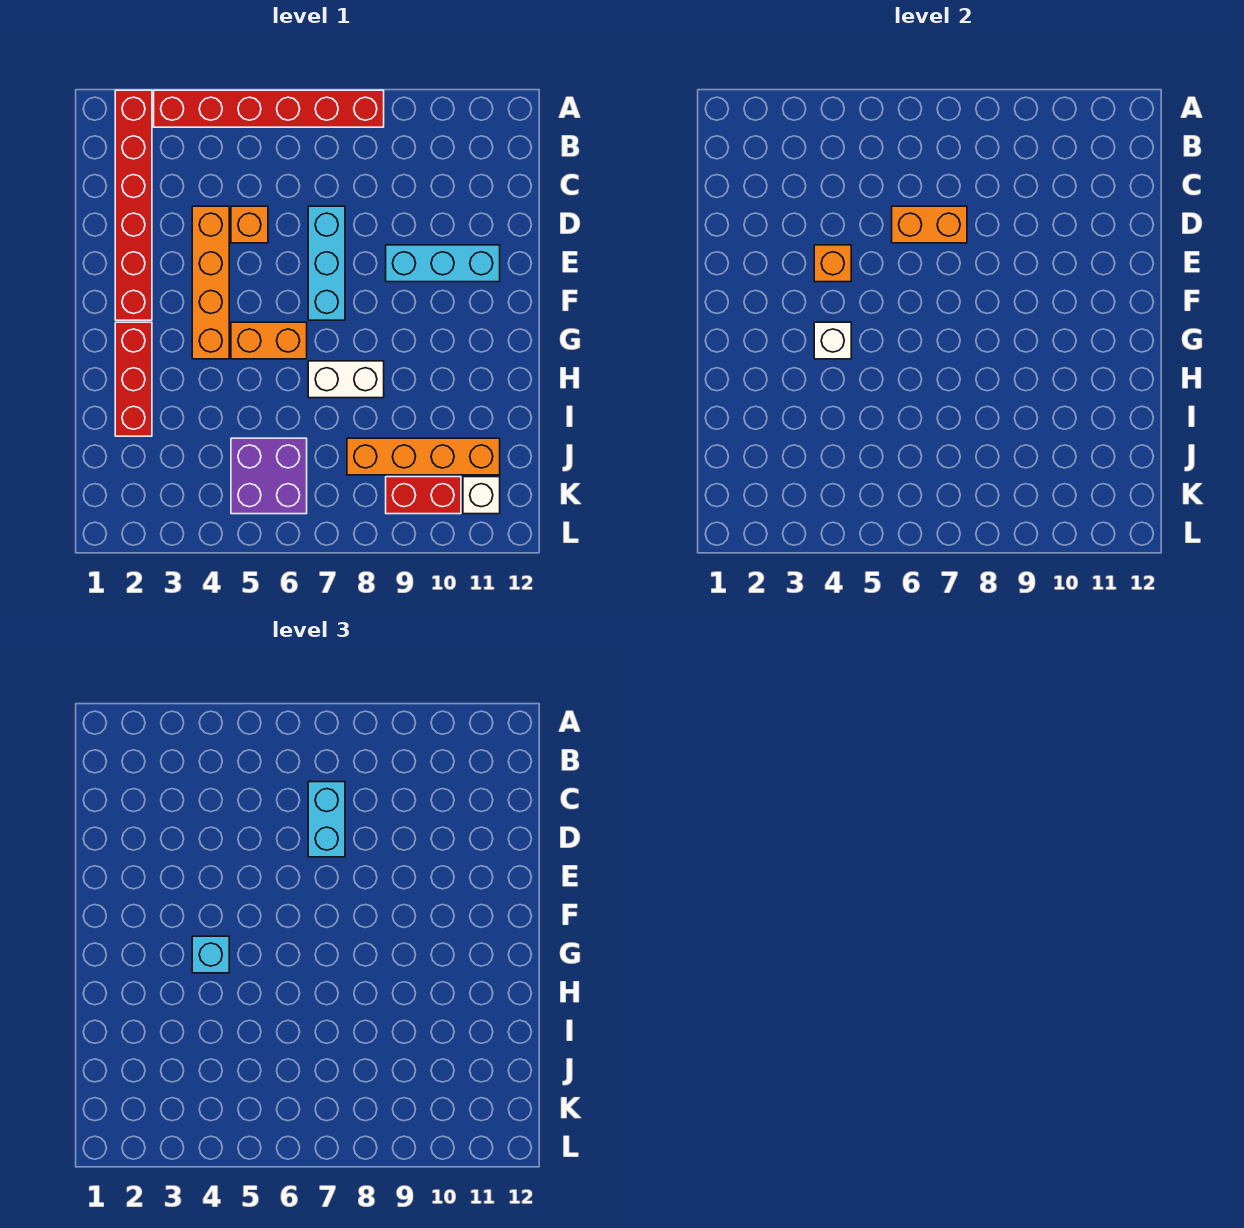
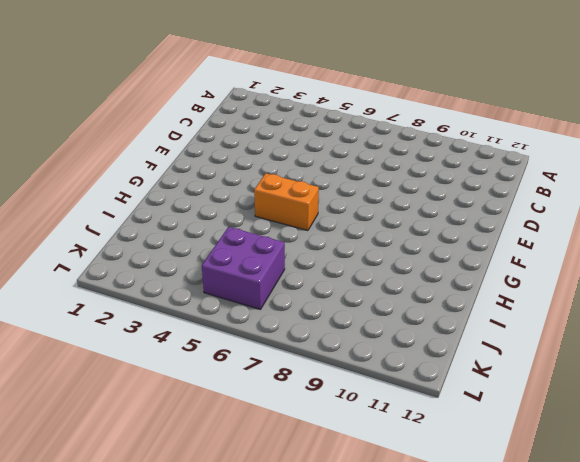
none -> red brick A2:F2 level 1
none -> red brick A3:A8 level 1
none -> orange brick D4:G4 level 1

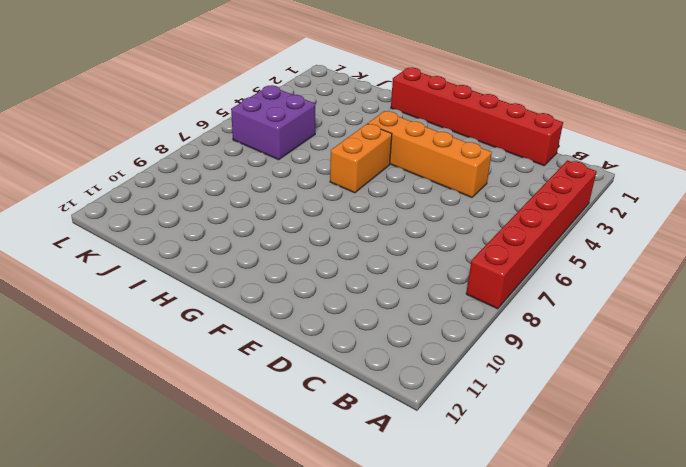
red brick C1:H1 level 1 -> red brick A2:F2 level 1
none -> orange brick D5 level 1
none -> cyan brick D7:F7 level 1
none -> cyan brick E9:E11 level 1

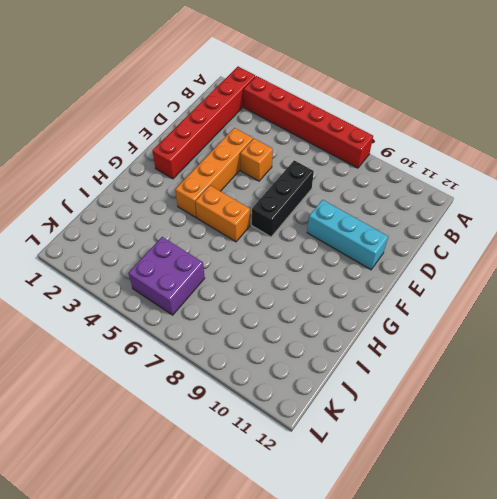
black brick D7:F7 level 1 -> cyan brick D7:F7 level 1
none -> red brick G2:I2 level 1
none -> white brick H7:H8 level 1
none -> orange brick J8:J11 level 1

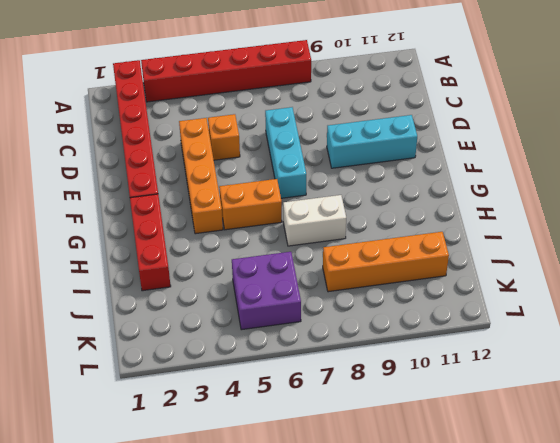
none -> red brick K9:K10 level 1
none -> white brick K11 level 1
none -> orange brick D6:D7 level 2

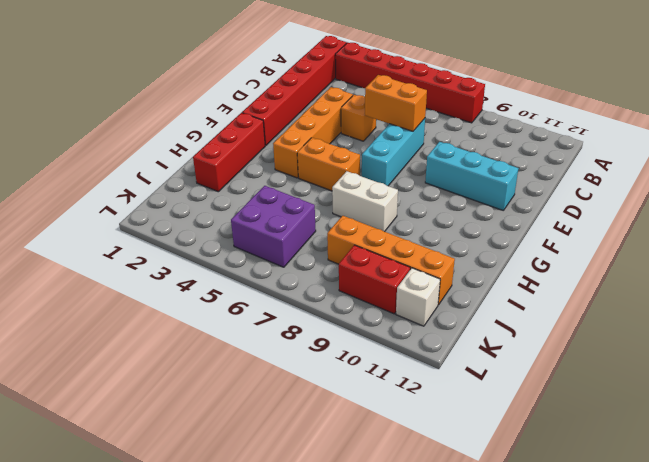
none -> orange brick E4 level 2
none -> white brick G4 level 2
none -> cyan brick C7:D7 level 3

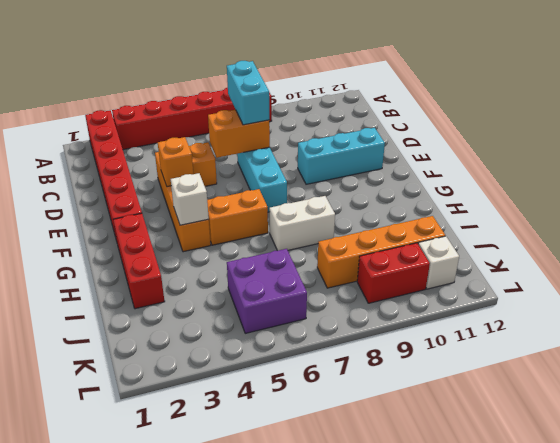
none -> cyan brick G4 level 3

